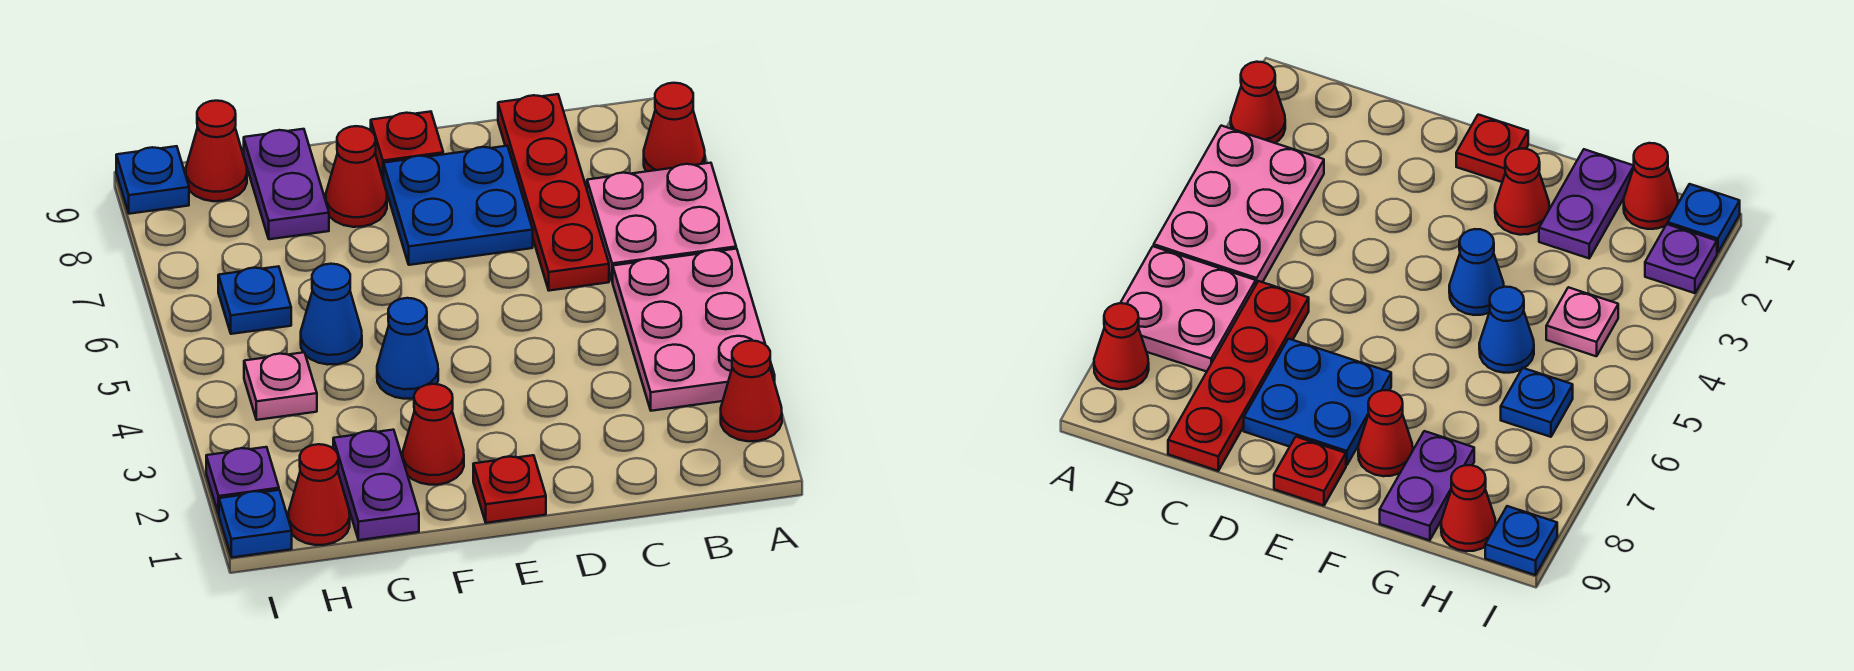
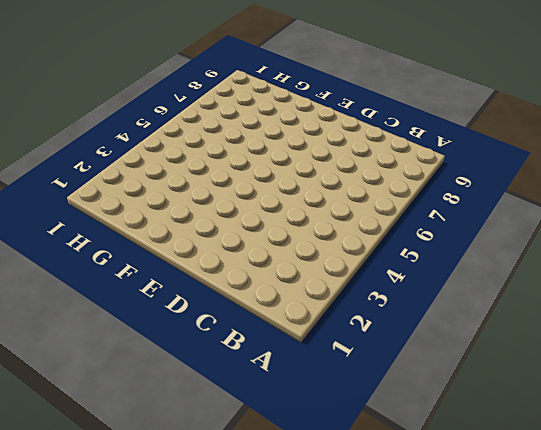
none -> red cone A2 level 1
none -> pink plate A3:B5 level 1
none -> pink plate A6:B7 level 1

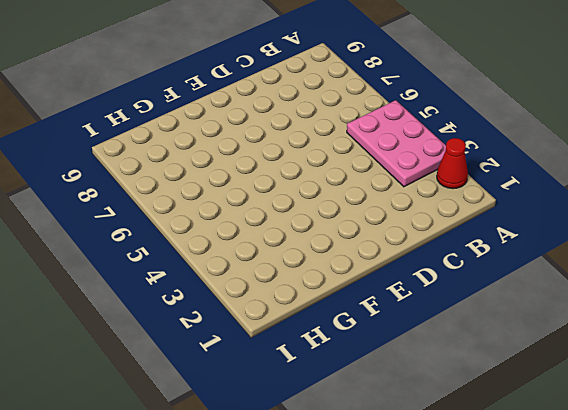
none -> pink plate A6:B7 level 1
none -> red cone A8 level 1
none -> red plate C6:C9 level 1

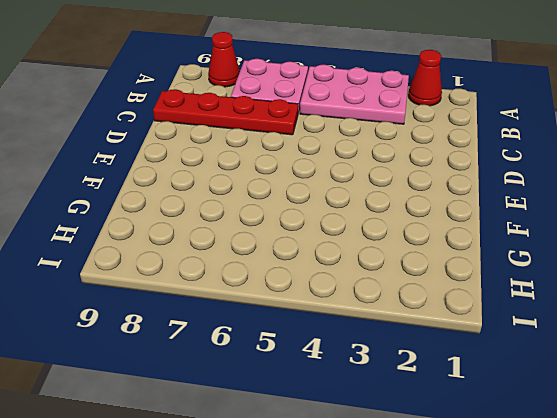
none -> blue plate D7:E8 level 1
none -> red plate E1 level 1
none -> red plate E9 level 1

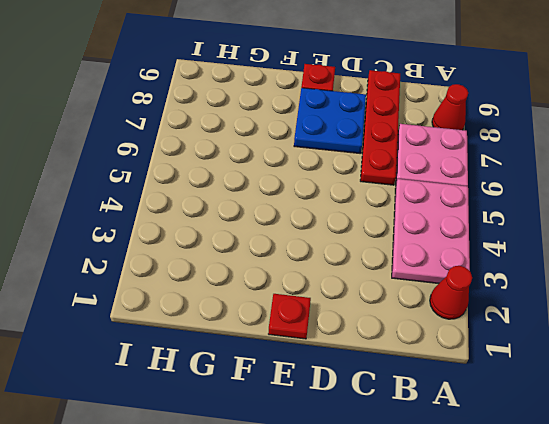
none -> red cone F2 level 1
none -> blue cone F4 level 1
none -> red cone F8 level 1

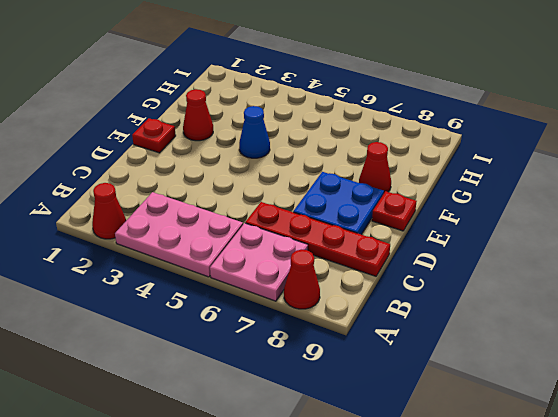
none -> purple plate G1:G2 level 1
none -> blue cone G5 level 1
none -> purple plate G8:G9 level 1

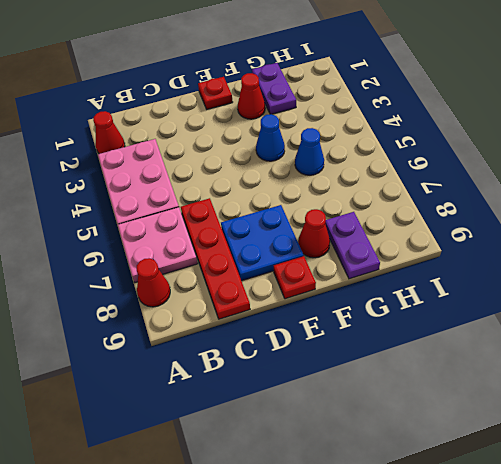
none -> red cone H1 level 1
none -> pink plate H4 level 1
none -> blue plate H6 level 1

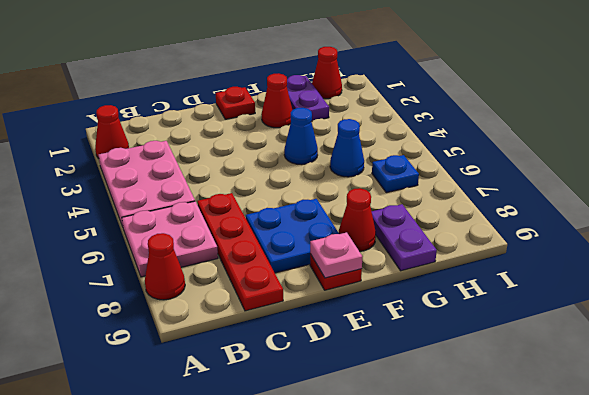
pink plate E9 level 2 -> pink plate H4 level 1
none -> red cone H9 level 1
none -> blue plate I1 level 1
none -> purple plate I2 level 1

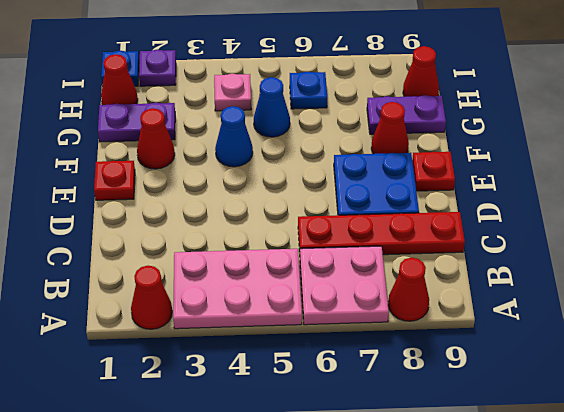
none -> blue plate I9 level 1

